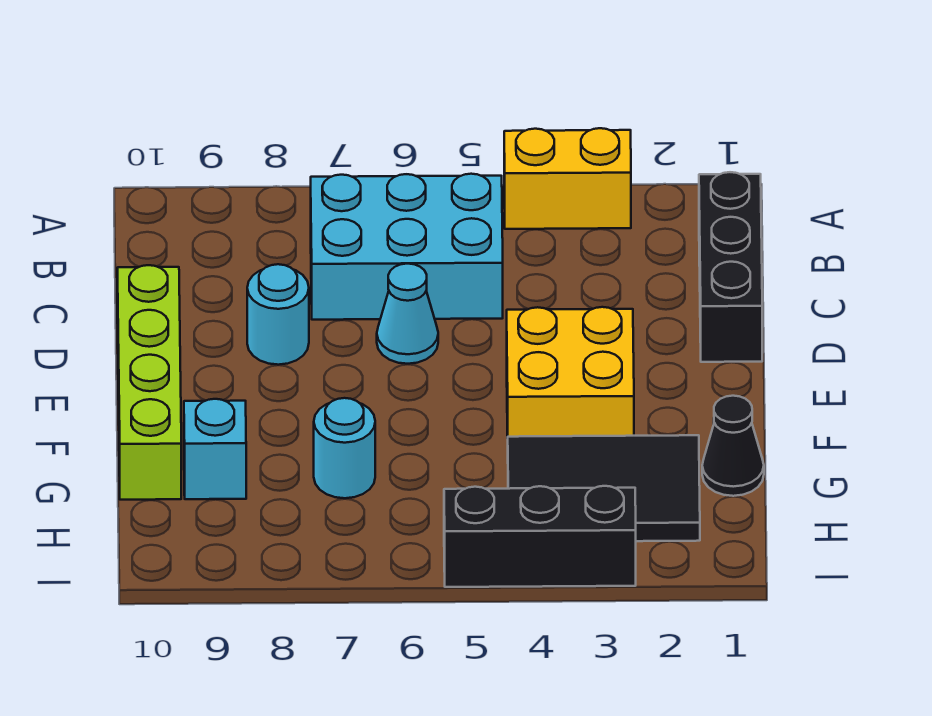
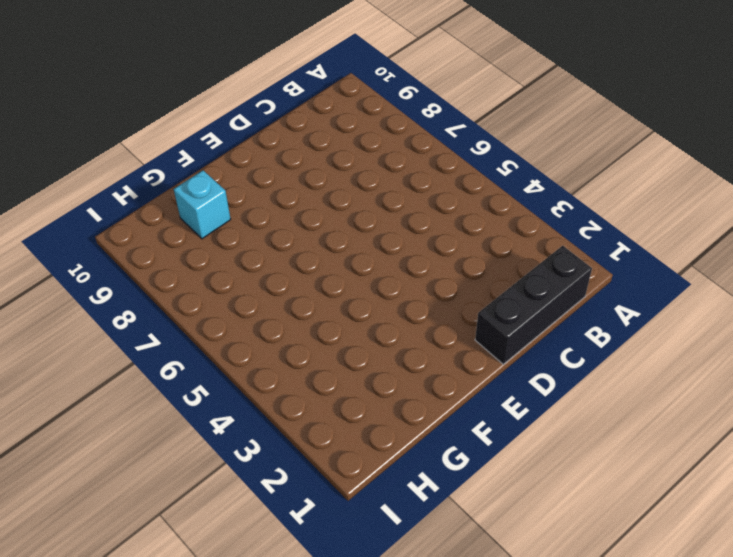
none -> yellow brick A3:A4 level 1
none -> cyan brick B5:C7 level 1
none -> cyan cone D6 level 1

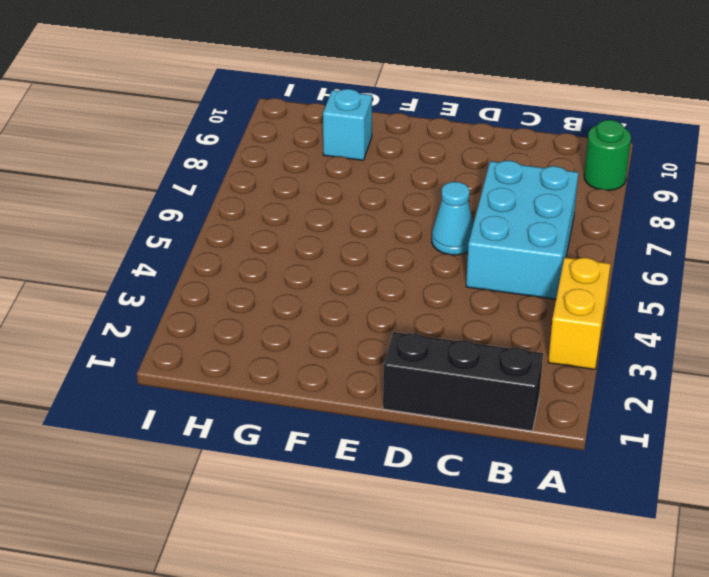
green round brick A9 level 1 -> none
none -> cyan round brick D8 level 1
none -> lime brick D10:G10 level 1
none -> yellow brick E3:F4 level 1

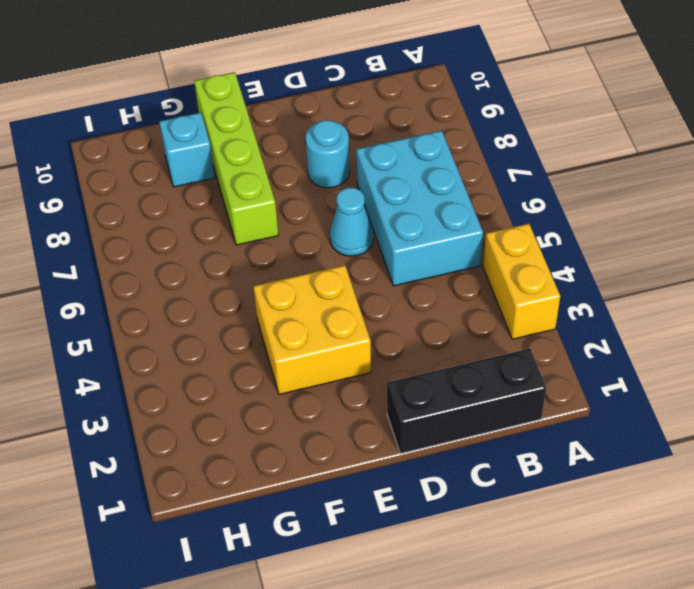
lime brick F7:F10 level 1 -> lime brick D10:G10 level 1
none -> black cone G1 level 1
none -> black tile G2:H4 level 1
none -> cyan round brick G7 level 1

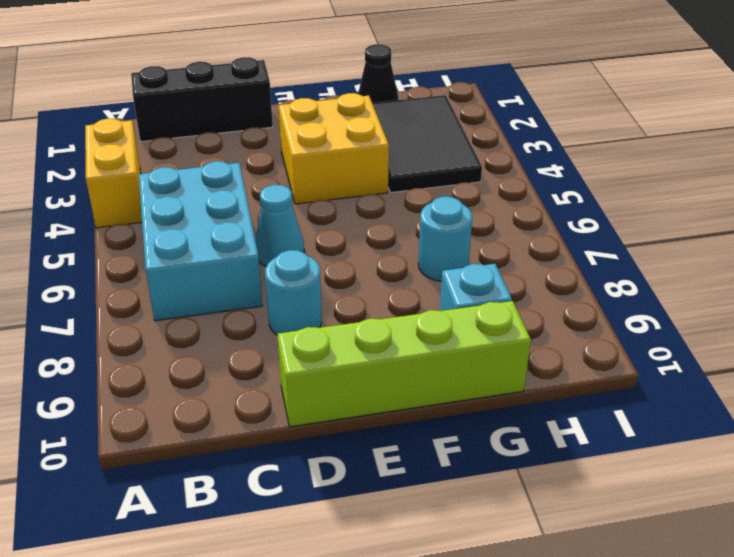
none -> black brick I3:I5 level 1

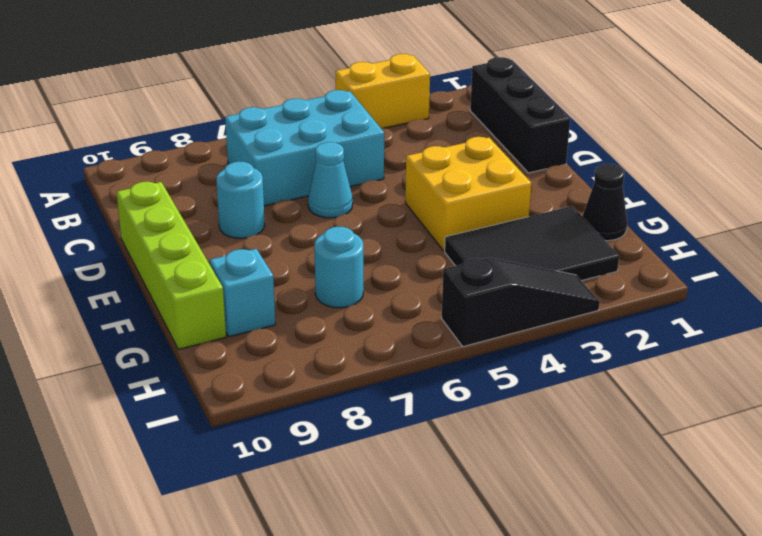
black slope I3:I5 level 1 top 5 -> black brick I3:I5 level 1

